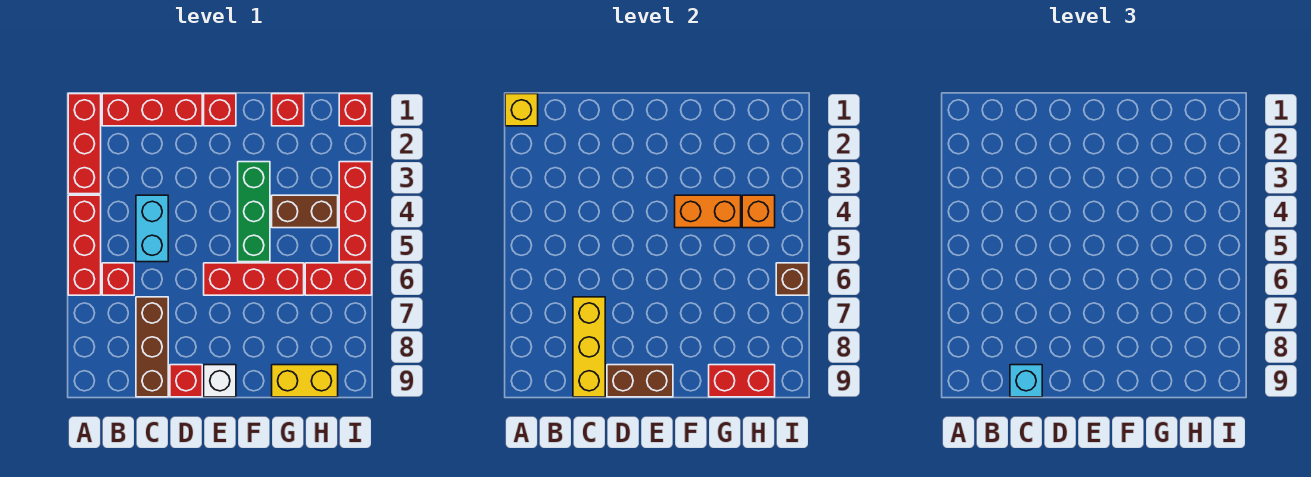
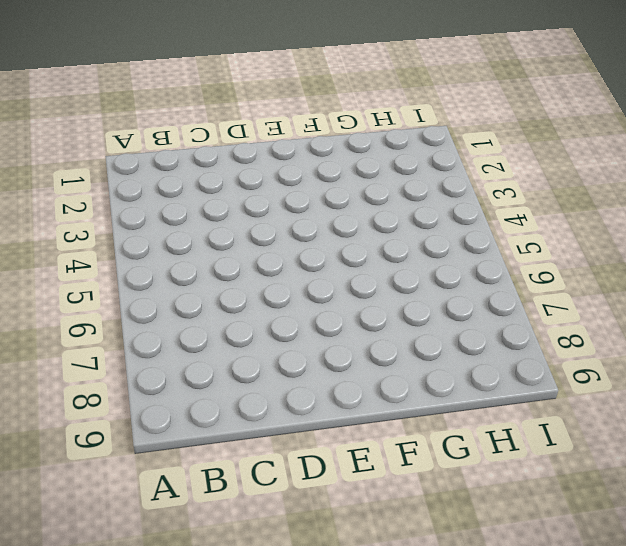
none -> red brick A1:A3 level 1
none -> red brick A4:A6 level 1
none -> red brick B1:D1 level 1

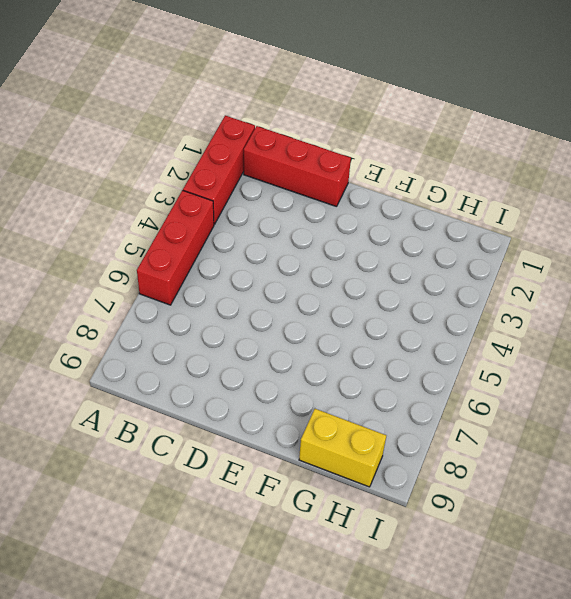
none -> red brick B6 level 1
none -> cyan brick C4:C5 level 1
none -> brown brick C7:C9 level 1

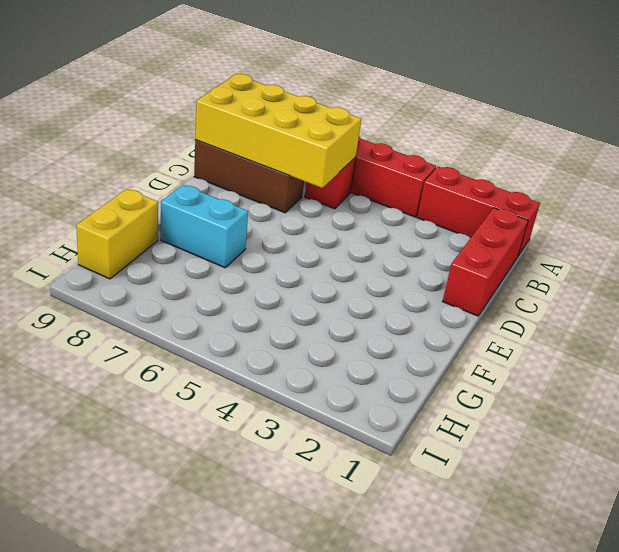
yellow brick B6:C9 level 2 -> yellow brick C7:C9 level 2
cyan brick F7:F8 level 1 -> cyan brick C4:C5 level 1
none -> red brick D9 level 1
none -> red brick E1 level 1
none -> red brick E6:G6 level 1

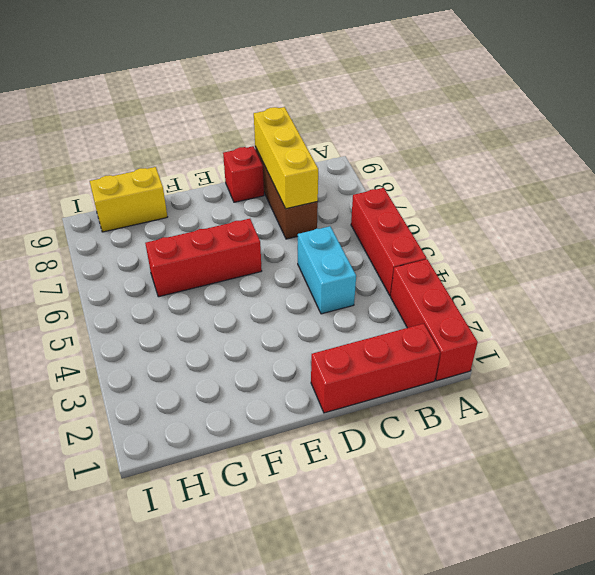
none -> red brick B6 level 1
none -> red brick E1 level 1
none -> white brick E9 level 1

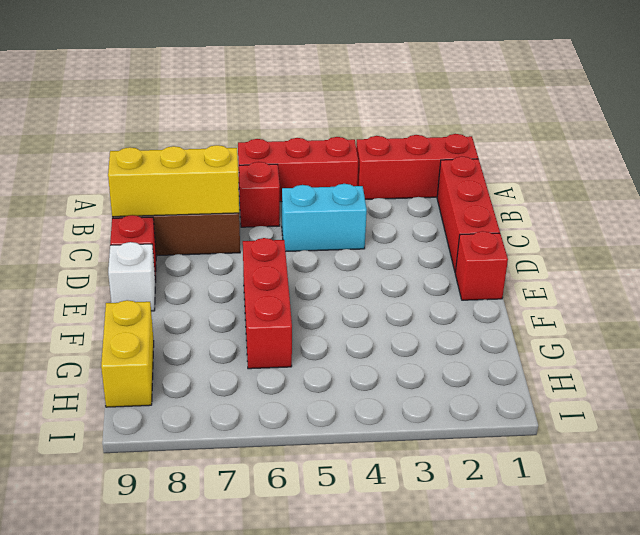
none -> green brick F3:F5 level 1
none -> red brick G1 level 1
none -> brown brick G4:H4 level 1

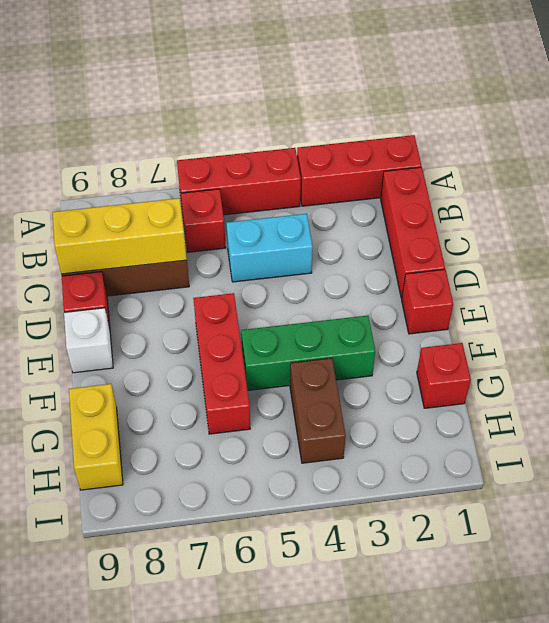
none -> red brick H6:I6 level 1
none -> red brick I1 level 1
none -> red brick I3:I5 level 1

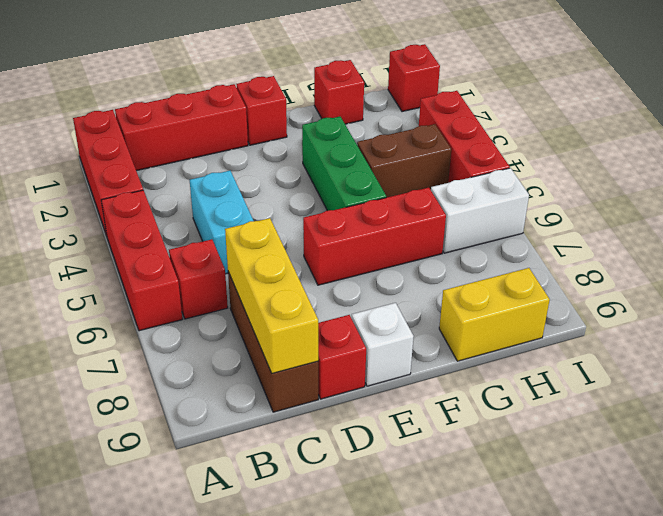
white brick H6:I6 level 1 -> red brick H6:I6 level 1
none -> yellow brick A1 level 2
none -> brown brick D9:E9 level 2
none -> orange brick F4:G4 level 2

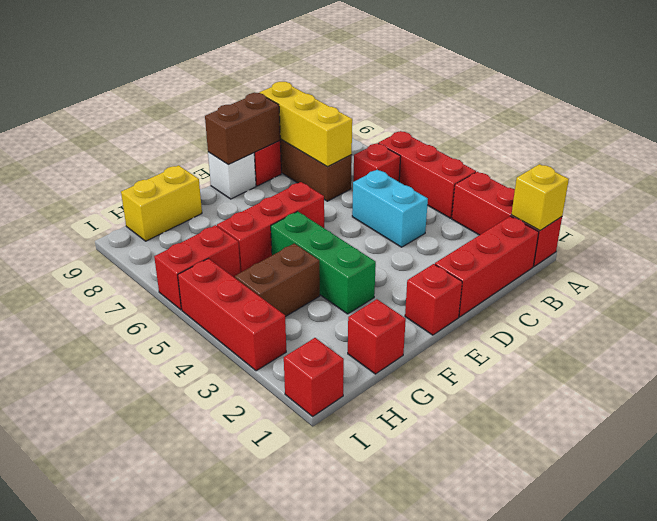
none -> orange brick F4:G4 level 2
none -> red brick G9:H9 level 2
none -> orange brick H4 level 2

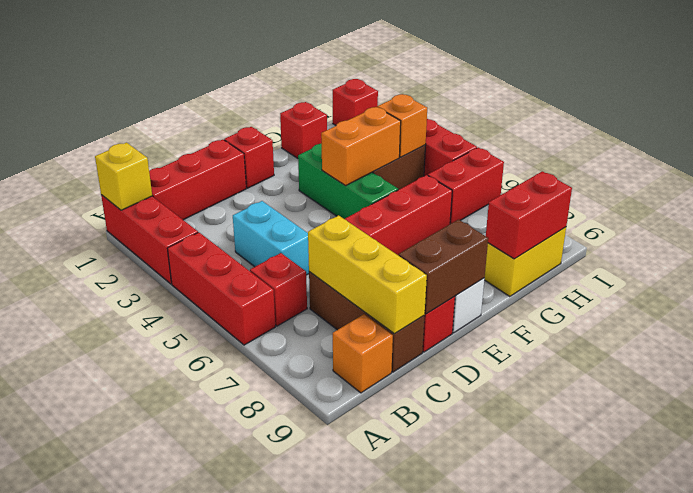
orange brick B9 level 1 -> none
none -> brown brick I6 level 2
none -> cyan brick C9 level 3

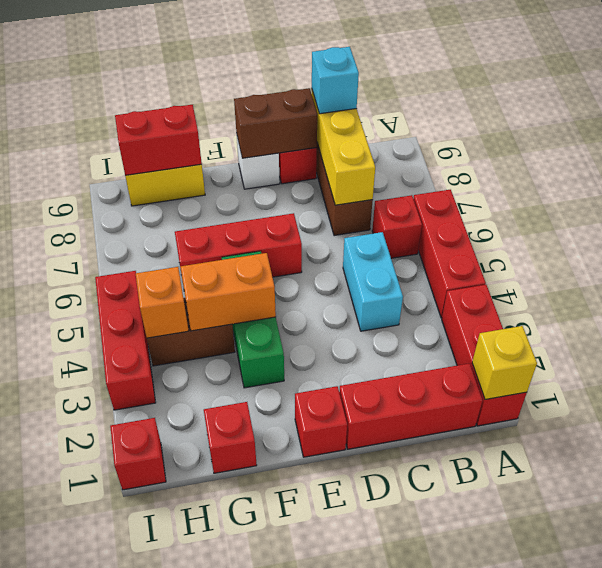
none -> red brick H6:I6 level 1
none -> brown brick I6 level 2

